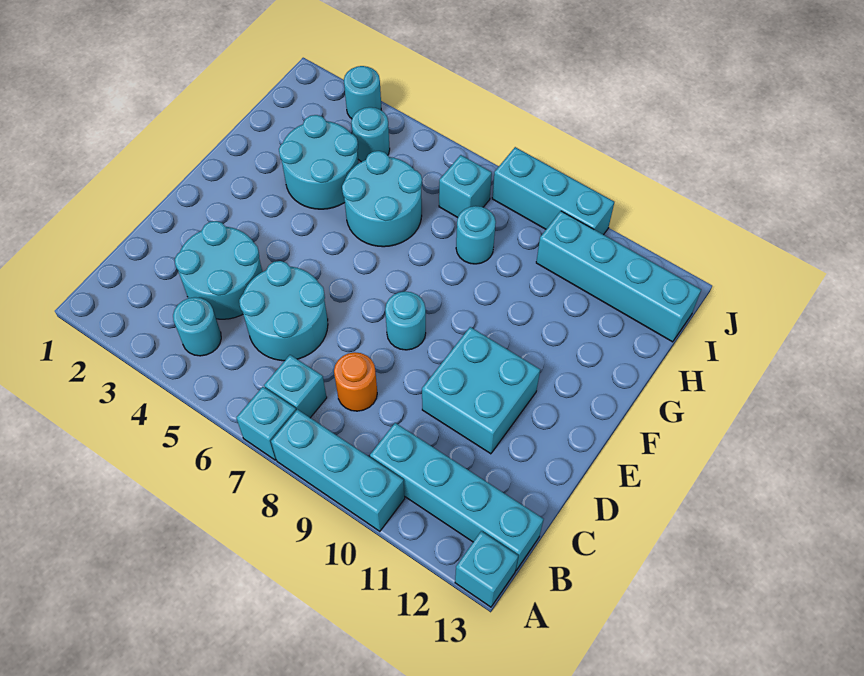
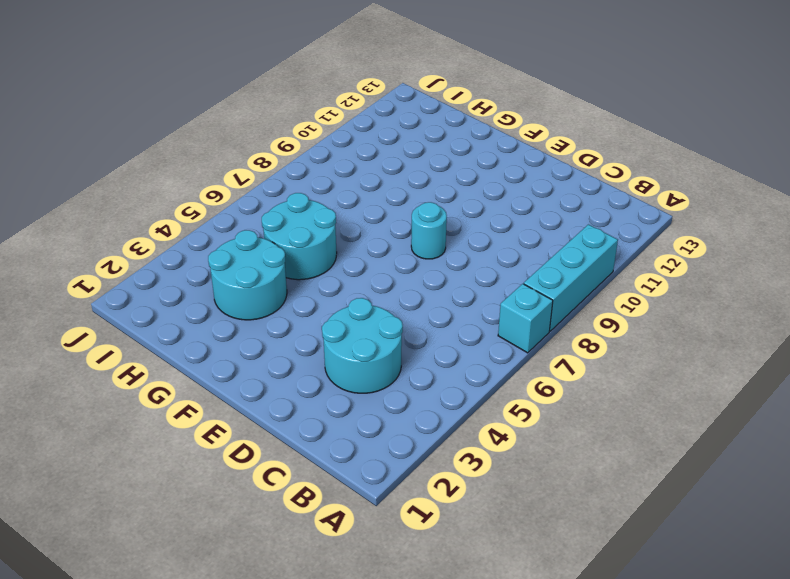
none -> cyan brick A13 level 1
none -> cyan round brick B4 level 1
none -> cyan brick B7 level 1

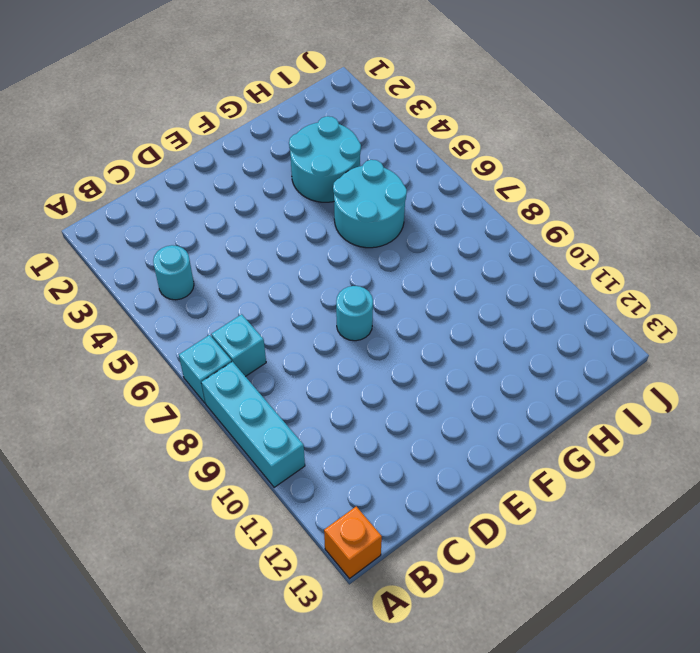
orange brick A13 level 1 -> cyan brick A13 level 1
none -> cyan brick B10:B13 level 1
none -> cyan round brick C3:D4 level 1
none -> cyan round brick C5:D6 level 1

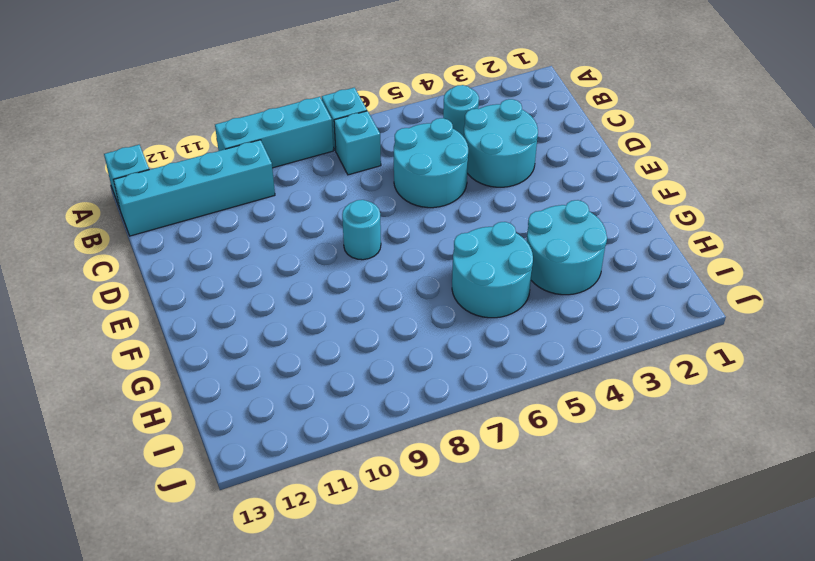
none -> orange round brick C8 level 1
none -> cyan brick D10:E11 level 1
none -> cyan round brick H8 level 1

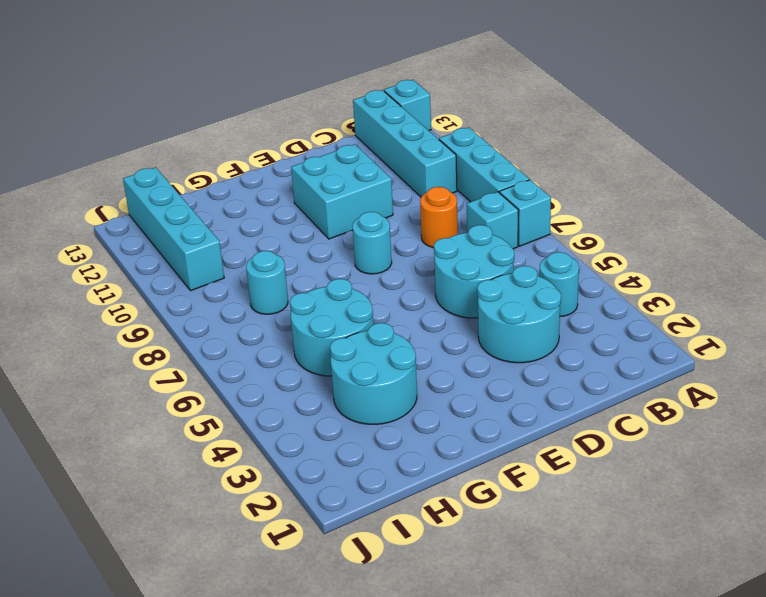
none -> cyan round brick I4 level 1
none -> cyan brick I7 level 1
none -> cyan round brick J3 level 1

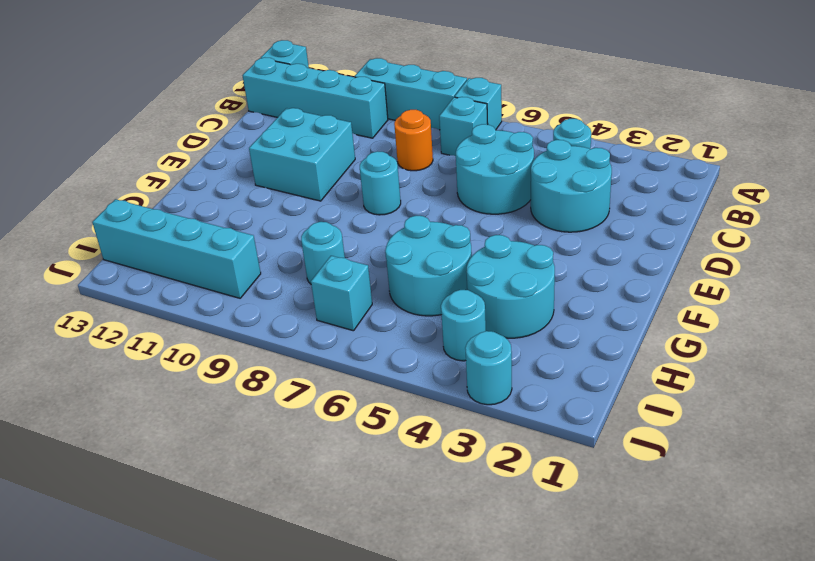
none -> cyan brick J8:J10 level 1

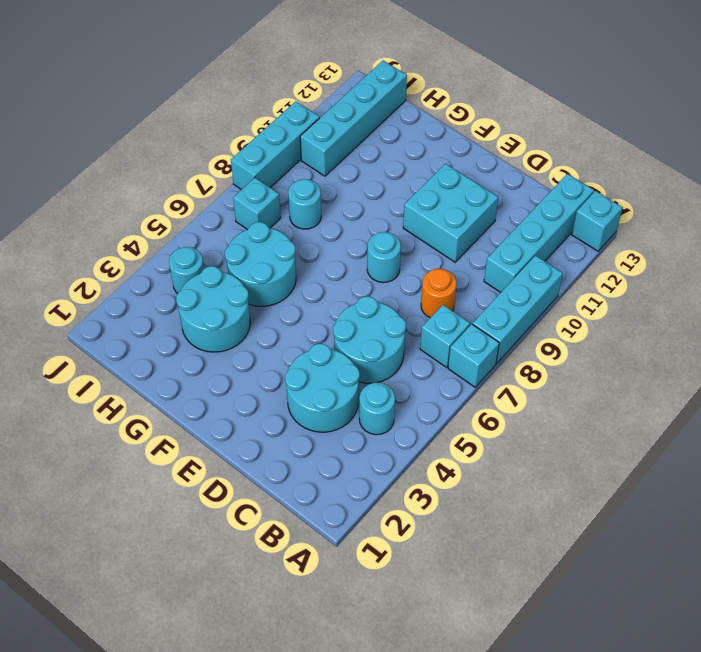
none -> cyan round brick J3 level 1

